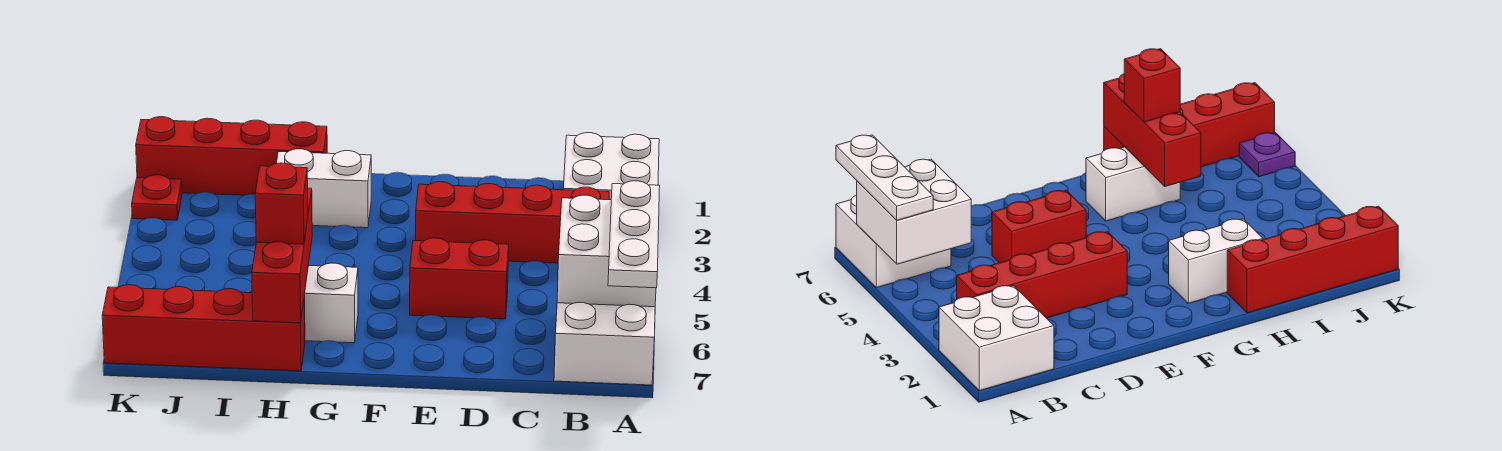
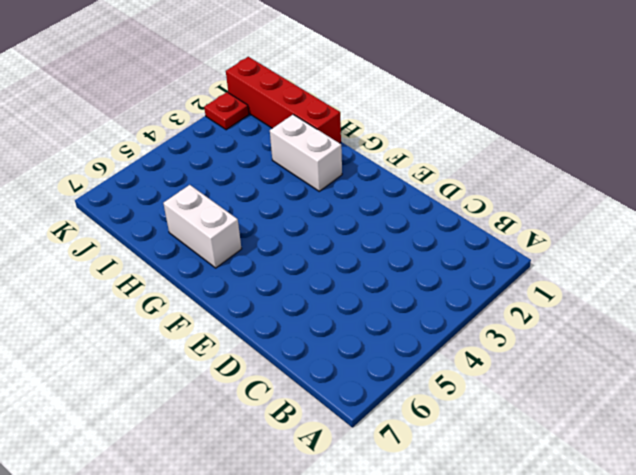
none -> white brick A1:B2 level 1
none -> white brick A6:B7 level 1
none -> red brick B3:E3 level 1

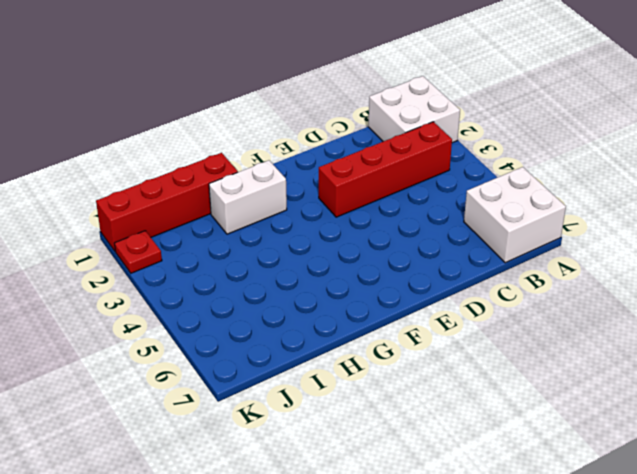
none -> red brick D5:E5 level 1
none -> white brick G6:H6 level 1
none -> red brick H7:K7 level 1

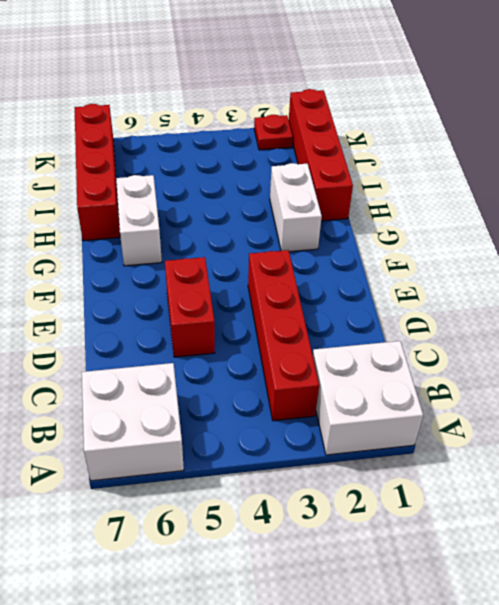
none -> purple plate K6 level 1
none -> white brick A5:B6 level 2
none -> red brick H5:H7 level 2

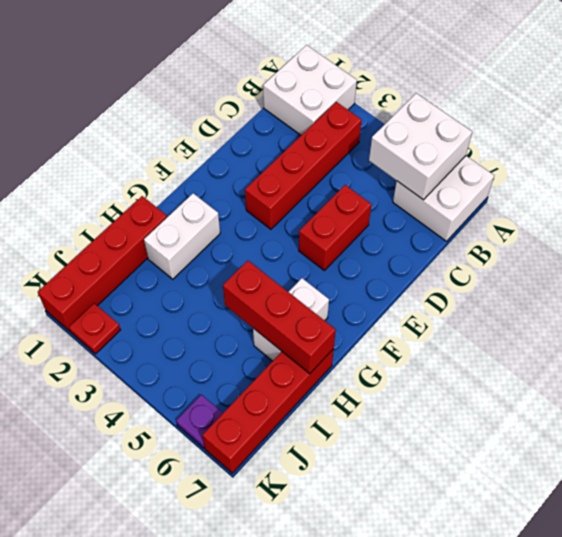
none -> white plate A5:A7 level 3
none -> red brick H6 level 3

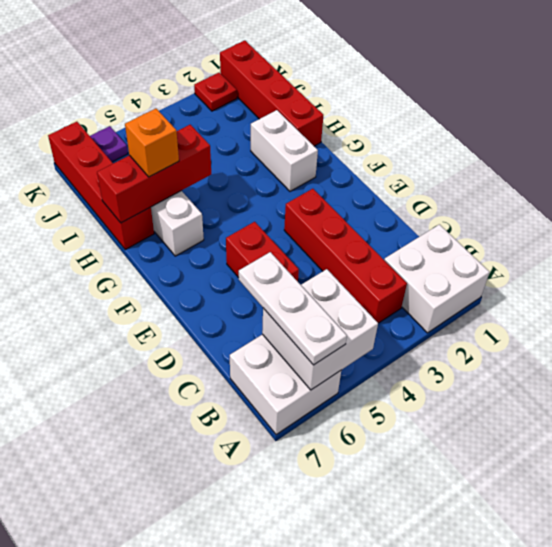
white plate A6:C6 level 3 -> white plate A5:A7 level 3
orange brick H6 level 3 -> red brick H6 level 3

